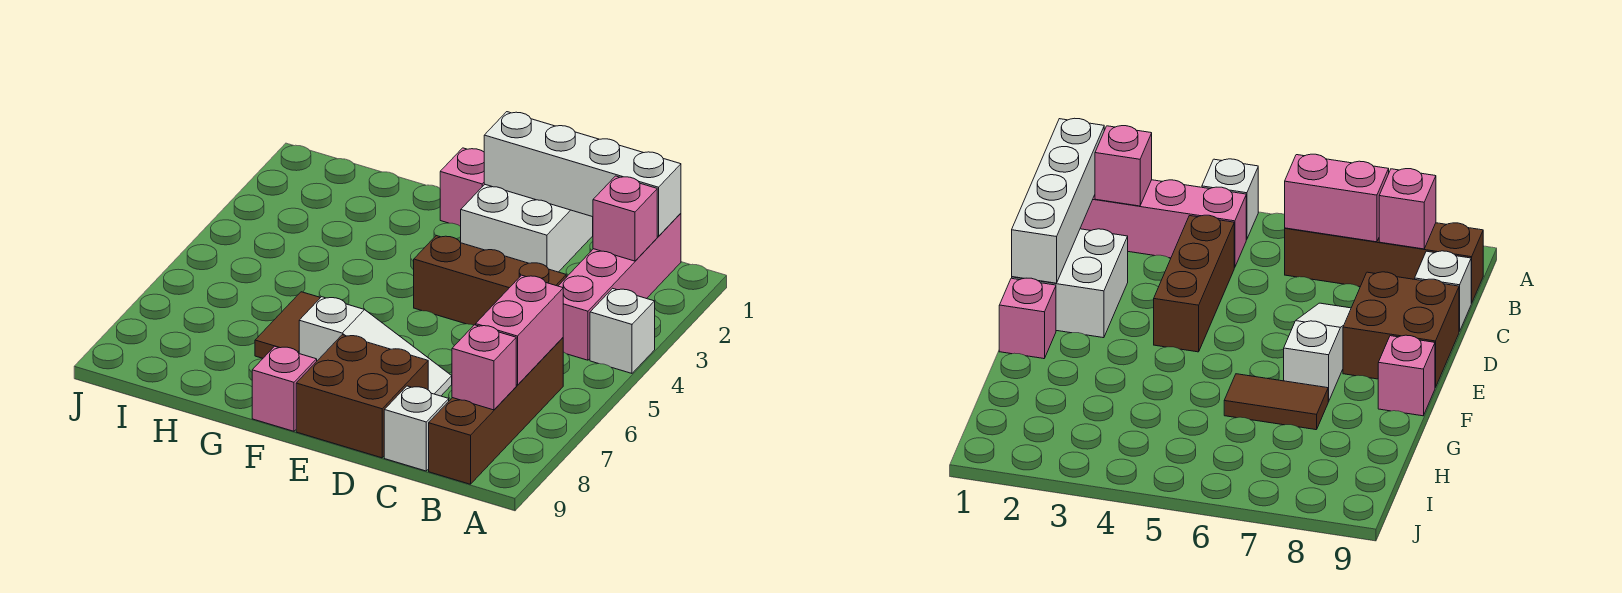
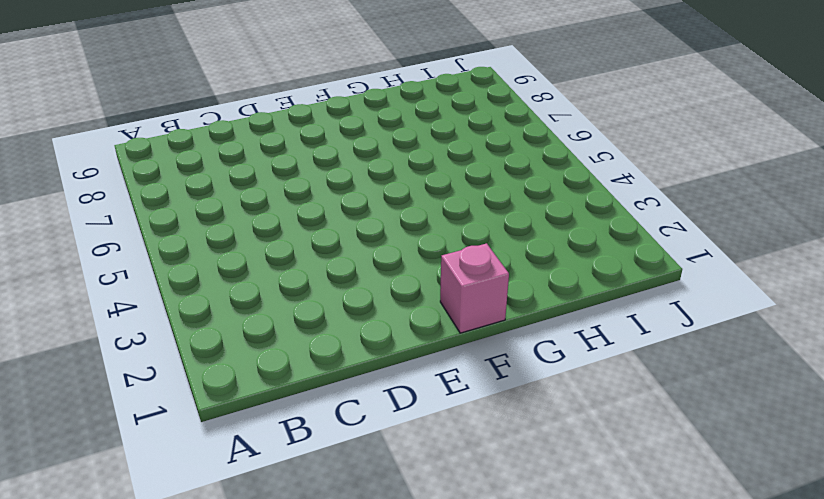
none -> white brick A4 level 1
none -> pink brick B1:B4 level 1
none -> brown brick B6:B9 level 1

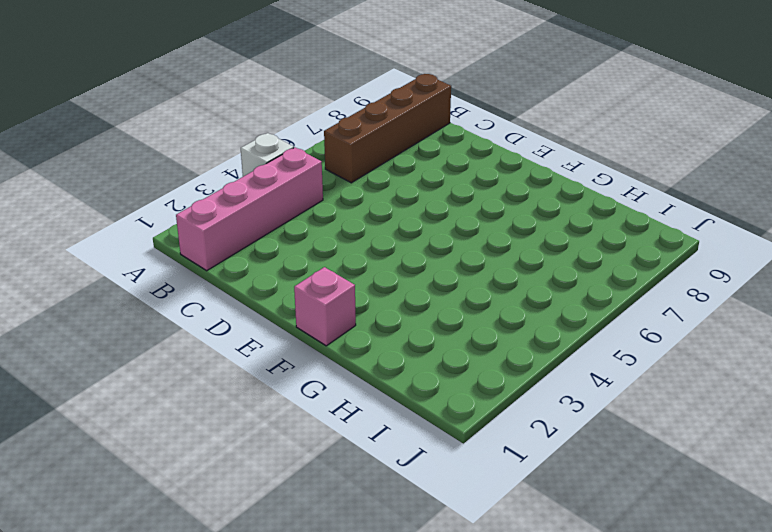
none -> brown brick C4:E4 level 1
none -> white brick C9 level 1
none -> white brick D1:E2 level 1

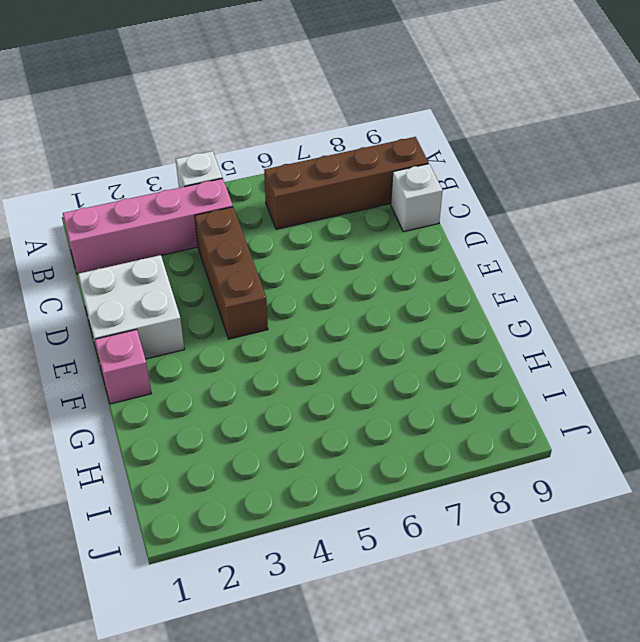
none -> white slope D7:F7 level 1 top F
none -> brown brick D8:E9 level 1
none -> pink brick F9 level 1

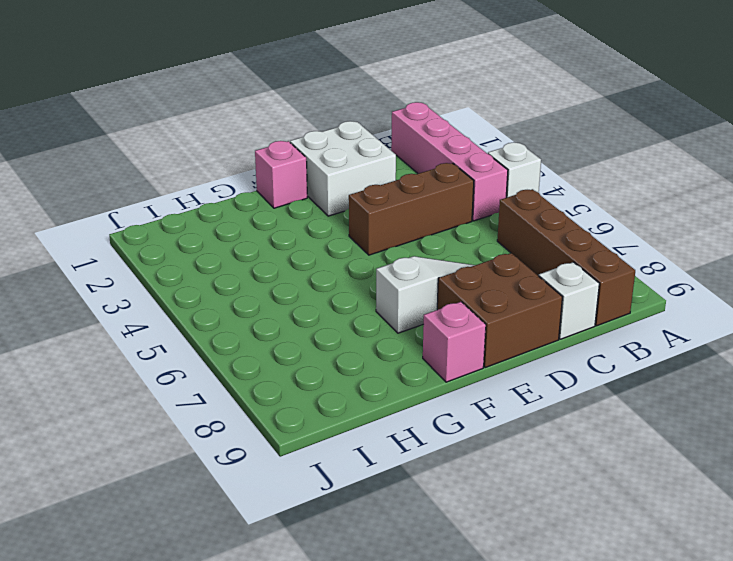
none -> brown tile G6:G7 level 1
none -> white brick B1:E1 level 2
none -> pink brick B2 level 2

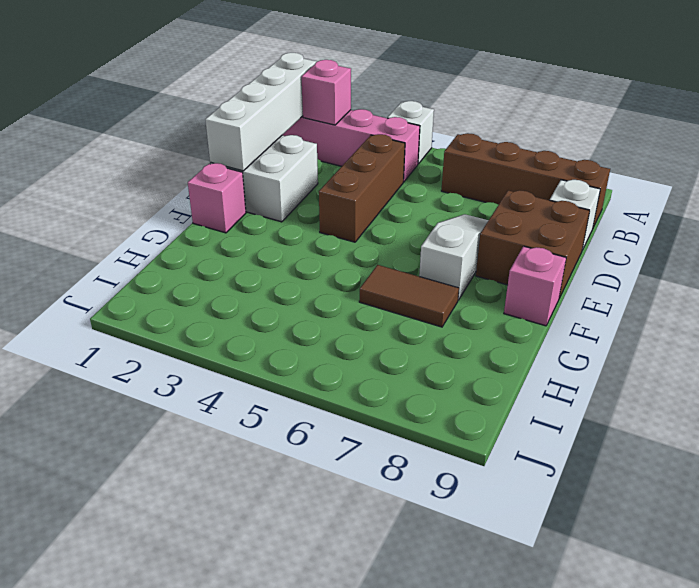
none -> pink brick B6:B7 level 2
none -> pink brick B8 level 2

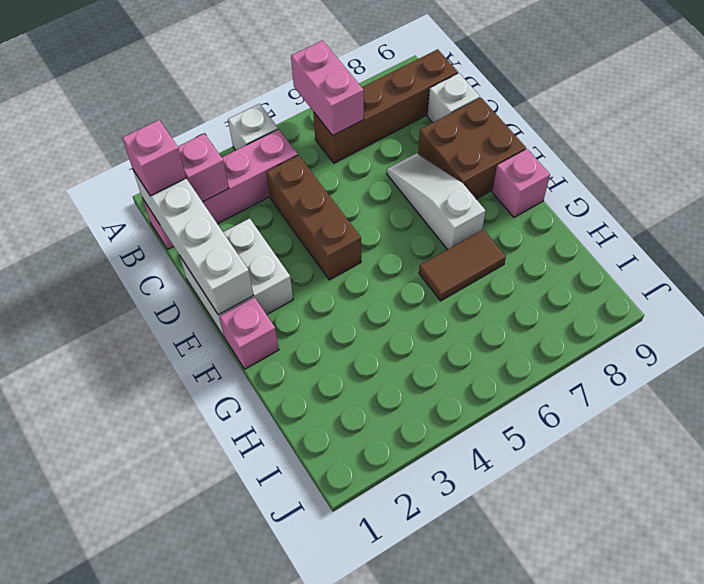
pink brick A6:B6 level 2 -> pink brick B6:B7 level 2
pink brick B1 level 3 -> pink brick B8 level 2

